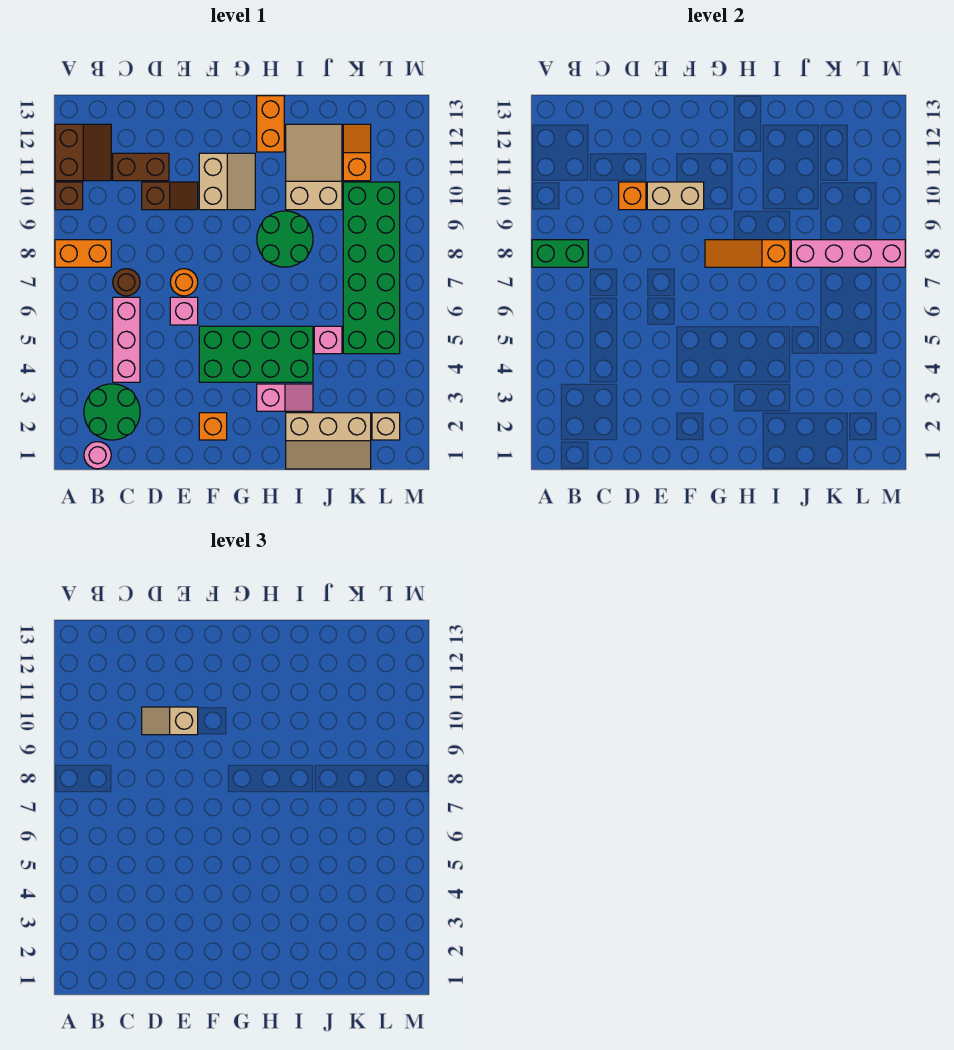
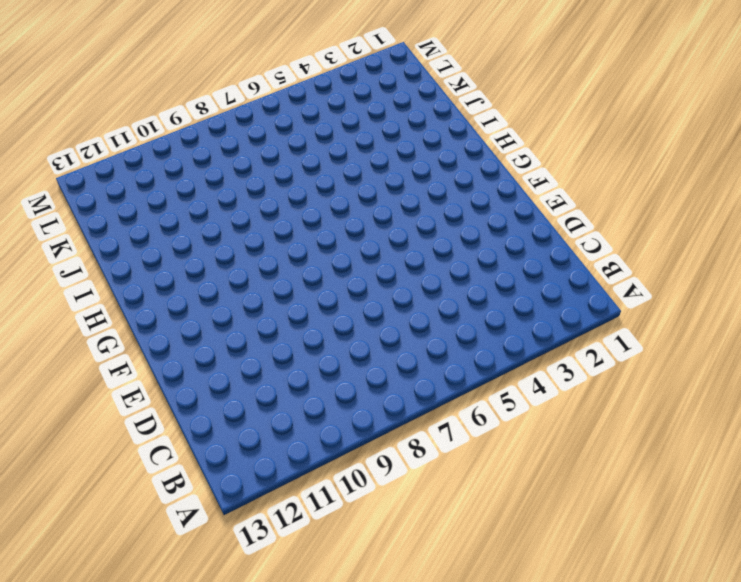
none -> orange brick A8:B8 level 1
none -> brown brick A10 level 1
none -> brown slope A11:B12 level 1 top A

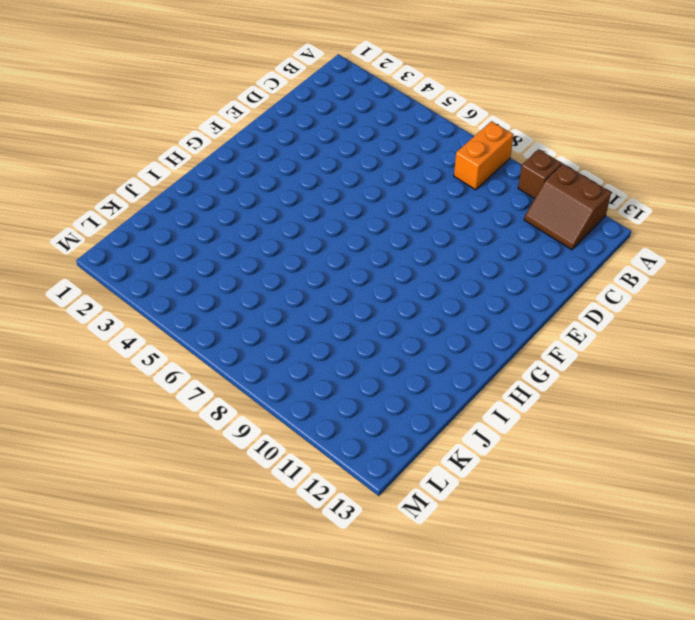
none -> pink round brick B1 level 1
none -> green round brick B2:C3 level 1
none -> pink brick C4:C6 level 1

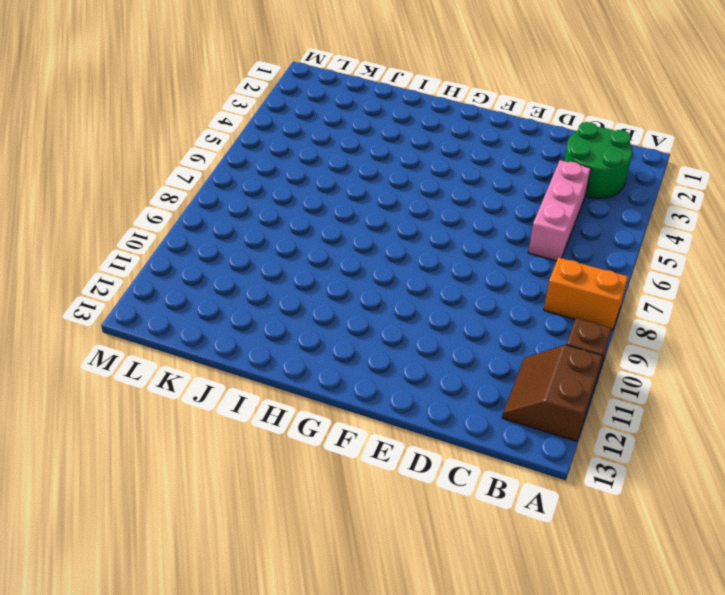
none -> pink round brick B1 level 1
none -> brown round brick C7 level 1
none -> brown brick C11:D11 level 1

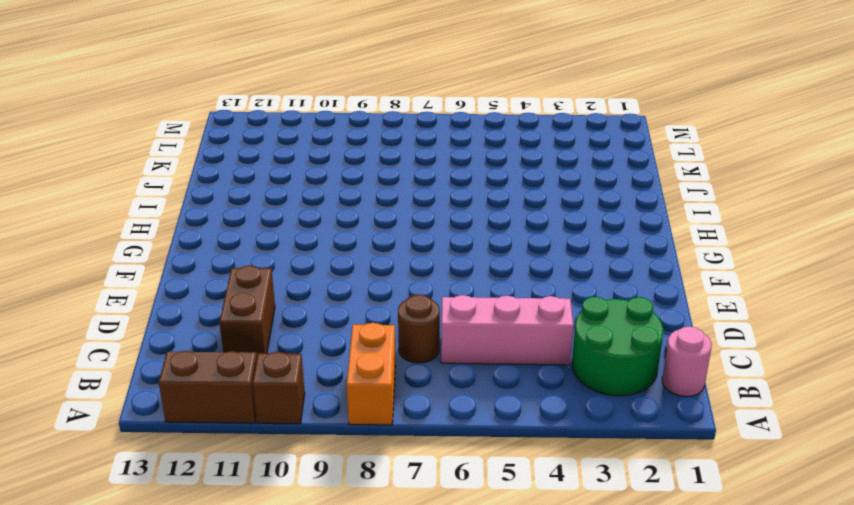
none -> brown slope D10:E10 level 1 top D
none -> pink brick E6 level 1
none -> orange round brick E7 level 1

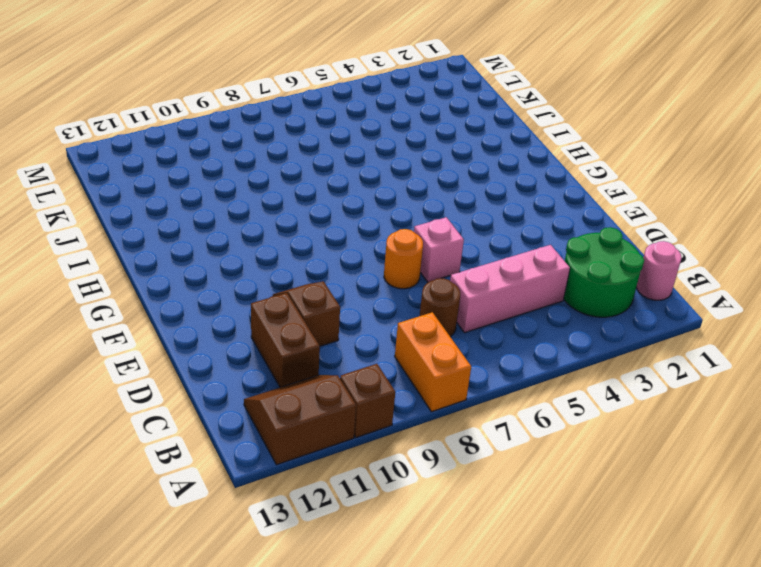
none -> orange brick F2 level 1
none -> green brick F4:I5 level 1
none -> tan slope F10:G11 level 1 top F

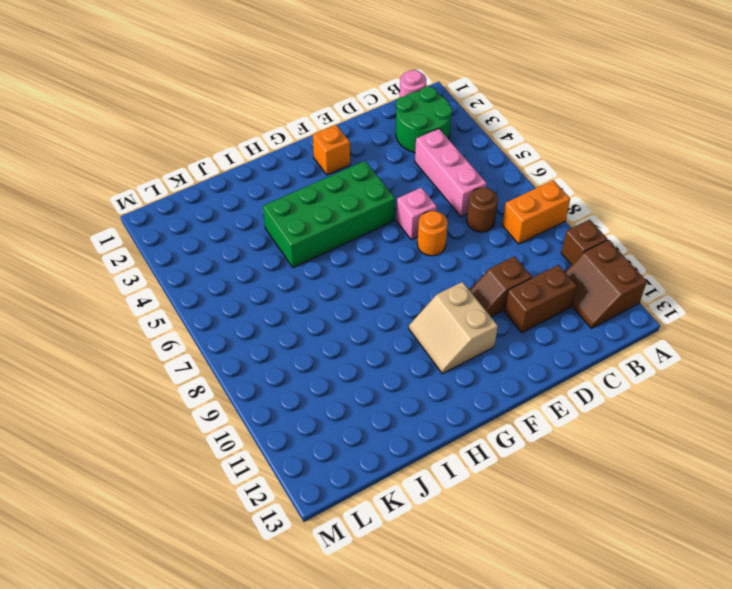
none -> pink slope H3:I3 level 1 top H
none -> green round brick H8:I9 level 1
none -> orange brick H12:H13 level 1

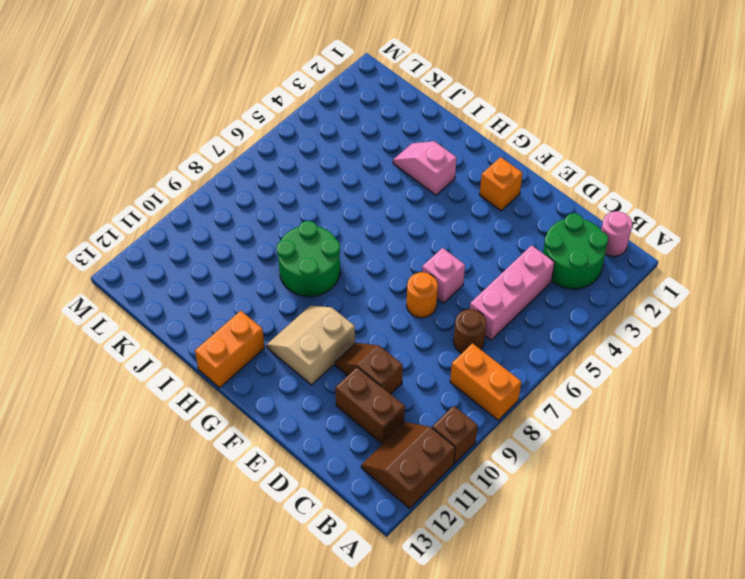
none -> green brick F4:I5 level 1
none -> tan slope I1:K2 level 1 top 2
none -> tan slope I10:J12 level 1 top 10

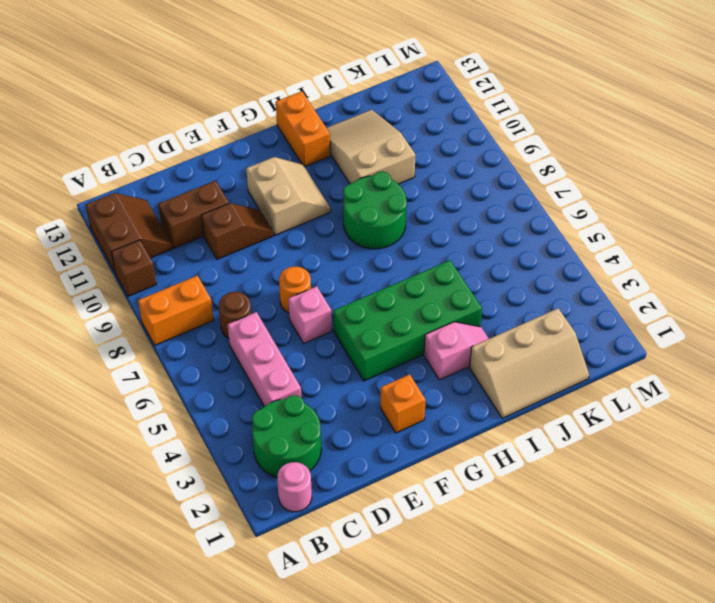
none -> pink brick J5 level 1
none -> green brick K5:L10 level 1
none -> orange slope K11:K12 level 1 top 11

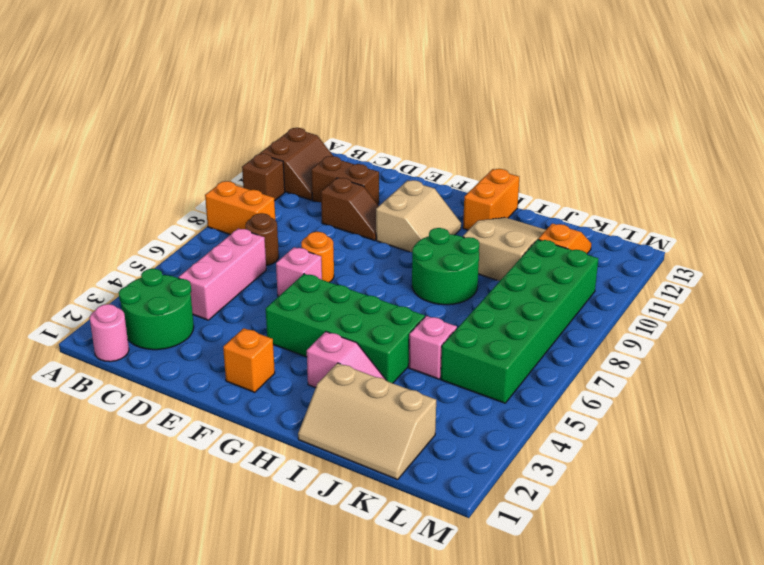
none -> tan brick L2 level 1
none -> green brick A8:B8 level 2
none -> orange brick D10 level 2

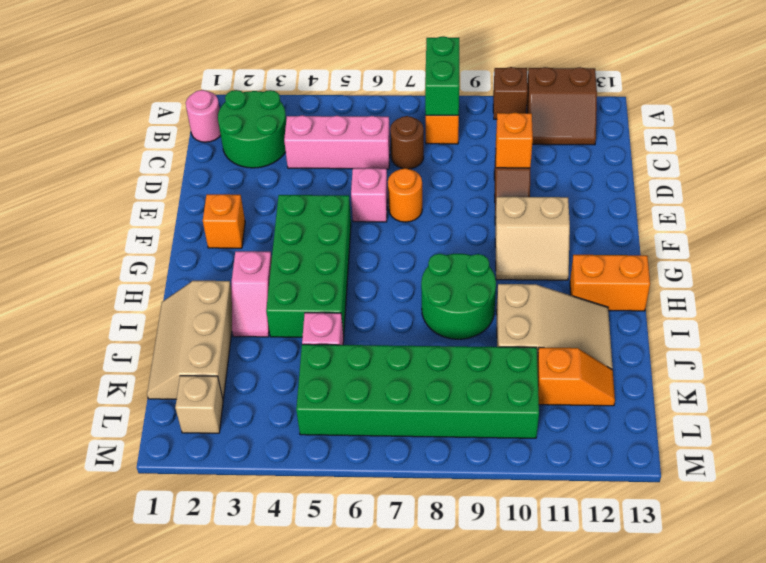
none -> brown brick C11:D11 level 1
none -> tan brick E10:F10 level 2
none -> orange slope G8:I8 level 2 top I

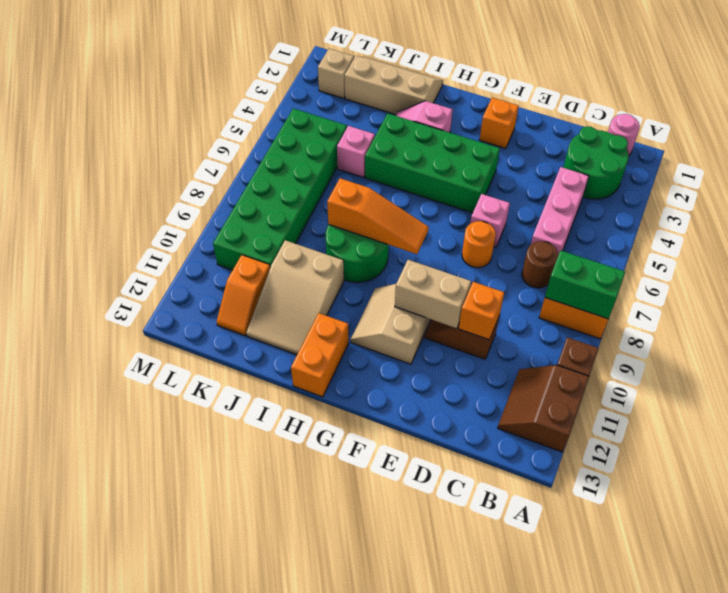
none -> brown brick C11:D11 level 1
none -> pink brick J8:M8 level 2
none -> tan slope D10:E10 level 3 top E

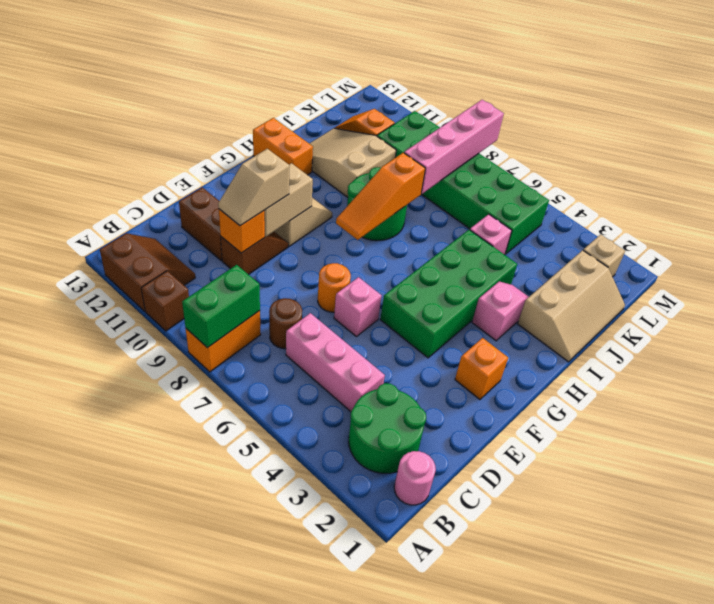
brown brick D11:D12 level 1 -> brown brick C11:D11 level 1

